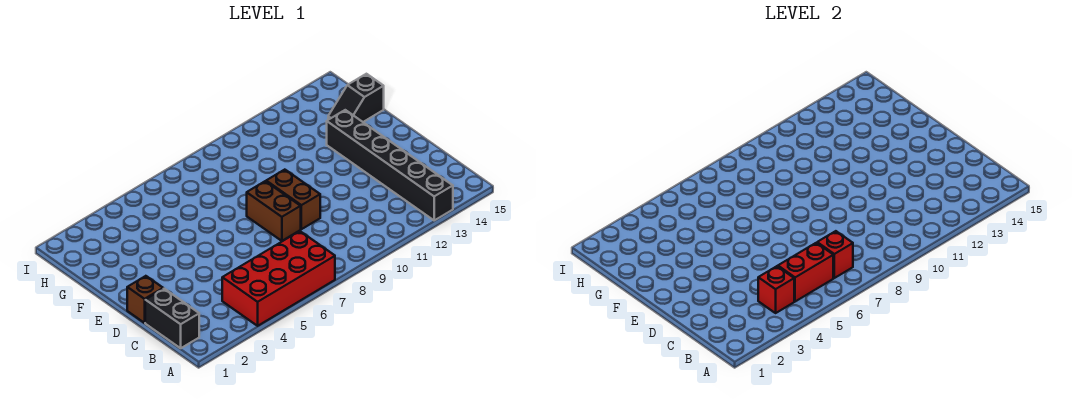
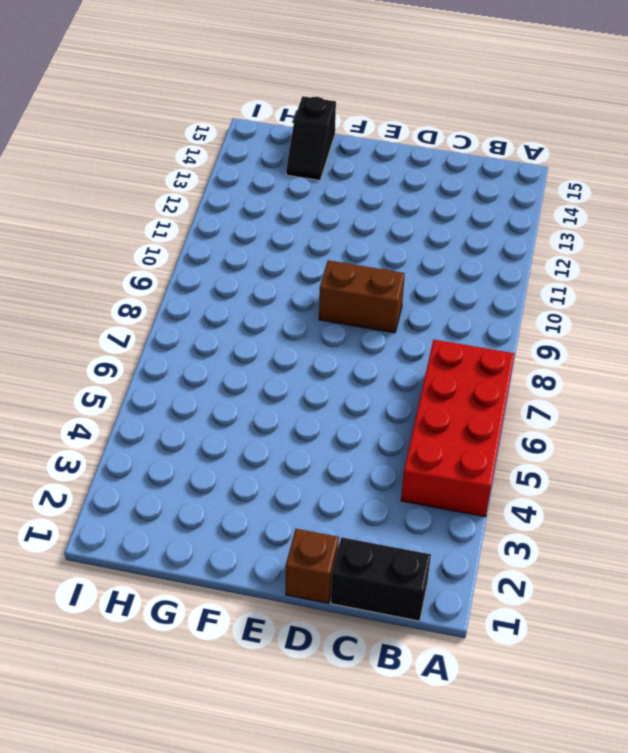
none -> black brick A13:F13 level 1
none -> brown brick D8:E8 level 1

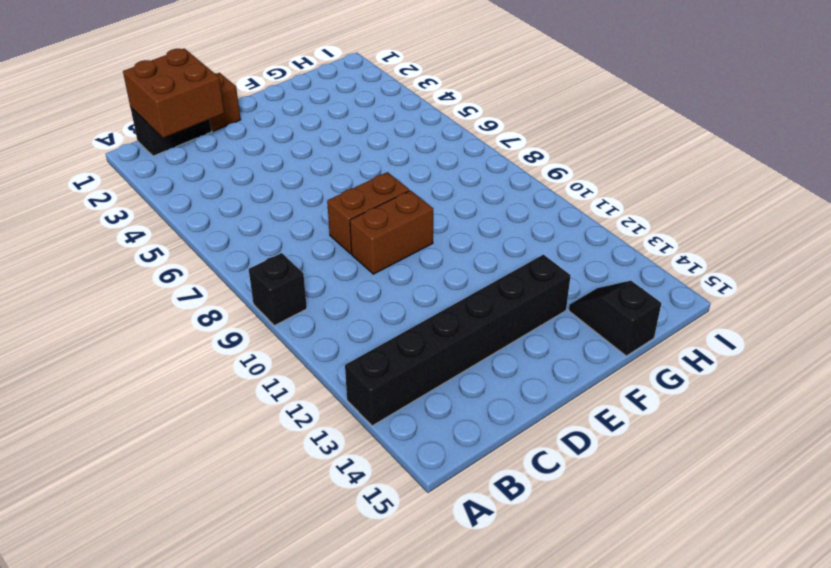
black brick A9 level 1 -> none
brown brick B1:C2 level 2 -> none
none -> red brick A4:B7 level 1
none -> red brick B4 level 2

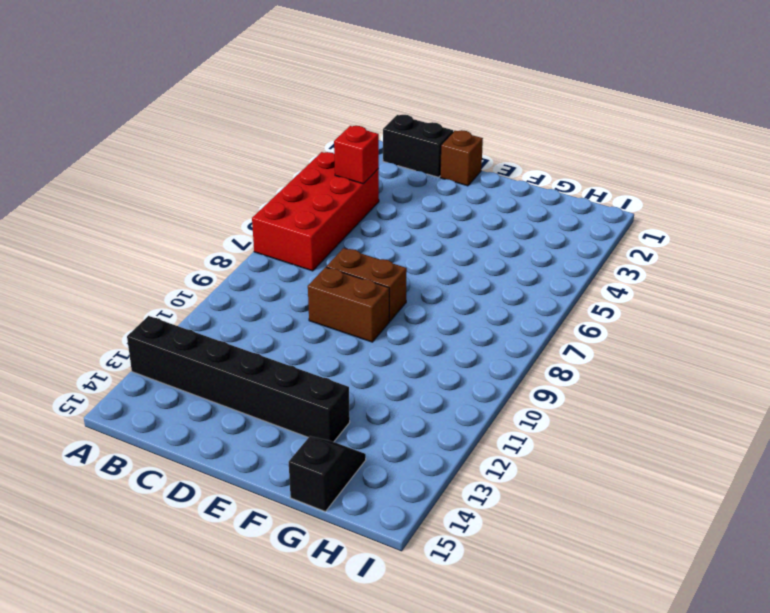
none -> red brick B5:B6 level 2
none -> red brick B7 level 2

